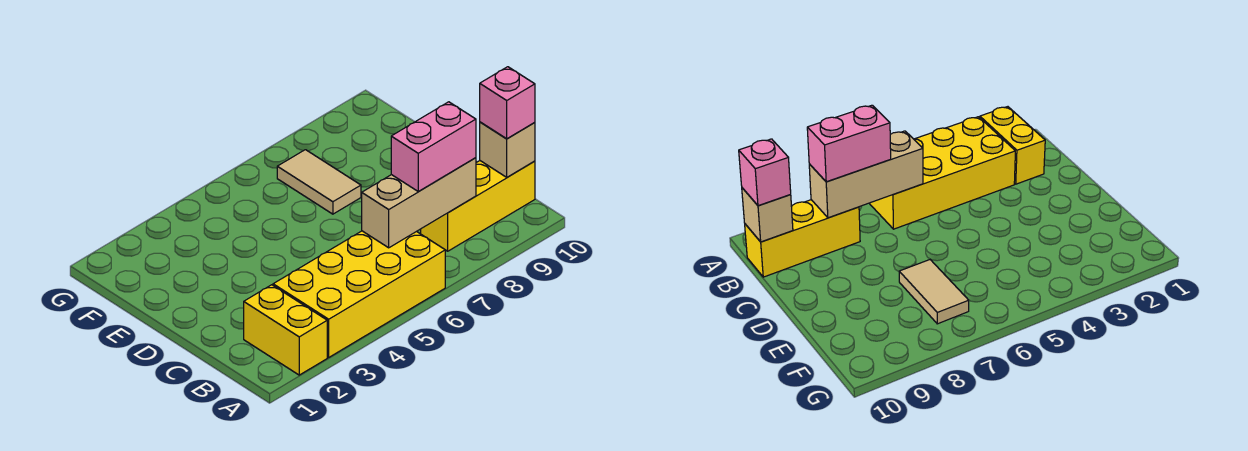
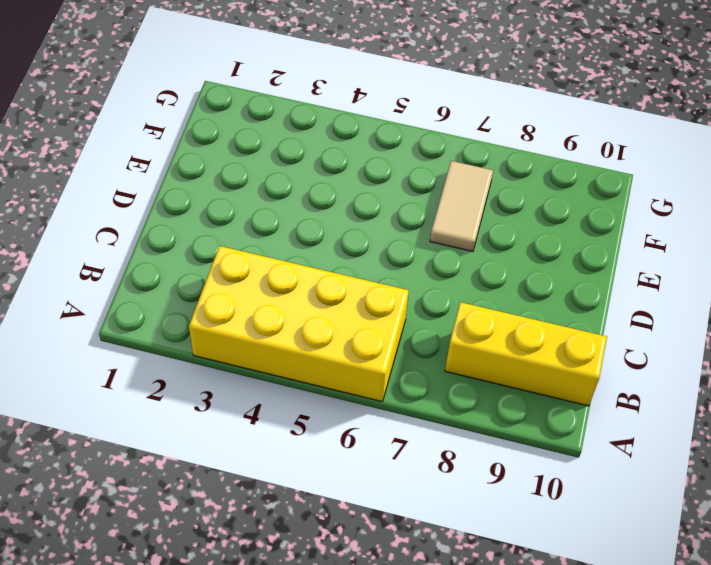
none -> yellow brick A2:B2 level 1
none -> tan brick B6:B8 level 2

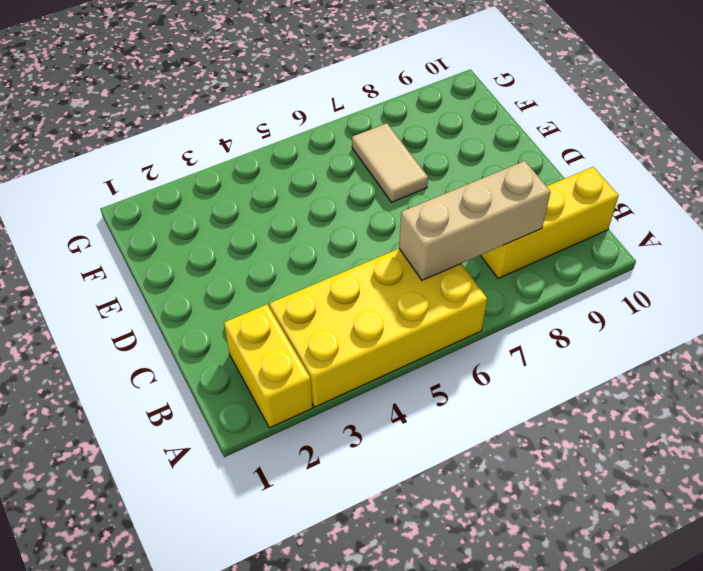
none -> tan brick B10 level 2
none -> pink brick B7:B8 level 3

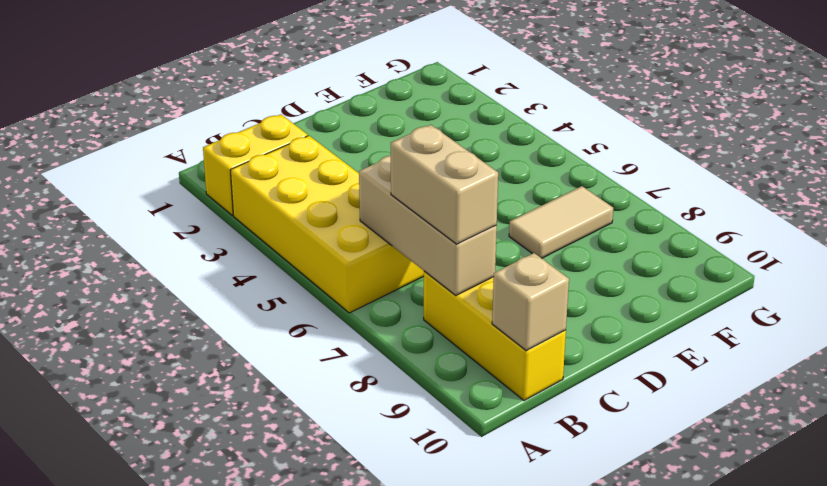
tan brick B7:B8 level 3 -> pink brick B7:B8 level 3
none -> pink brick B10 level 3

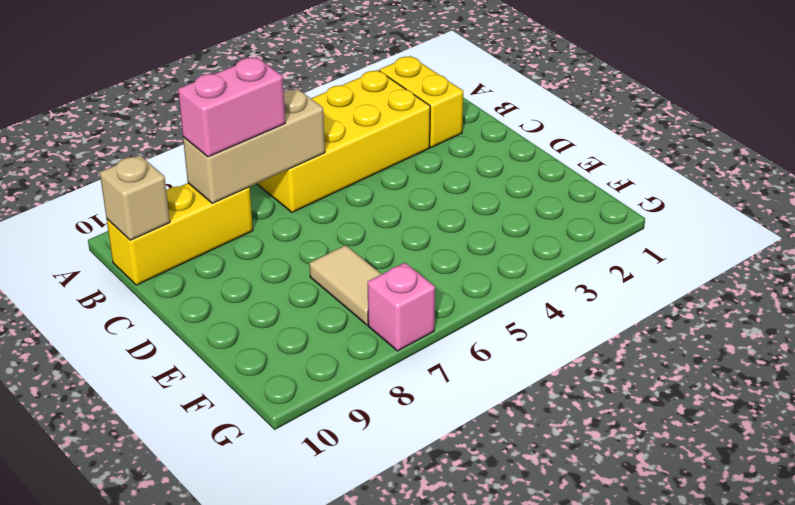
pink brick G7 level 1 -> pink brick B10 level 3

